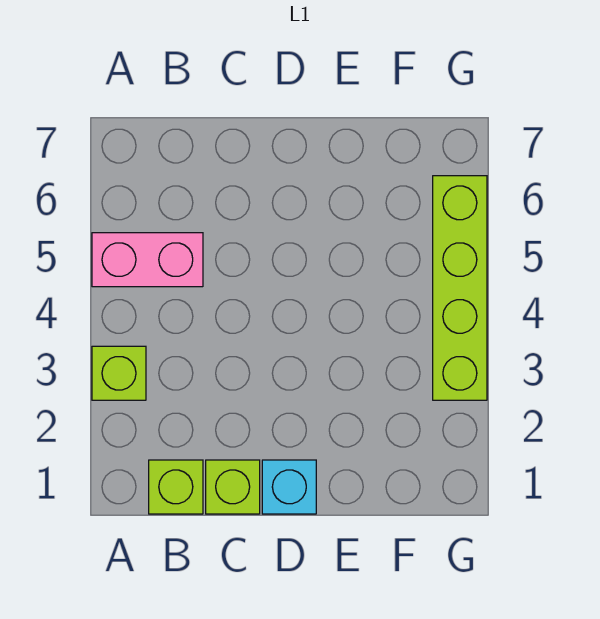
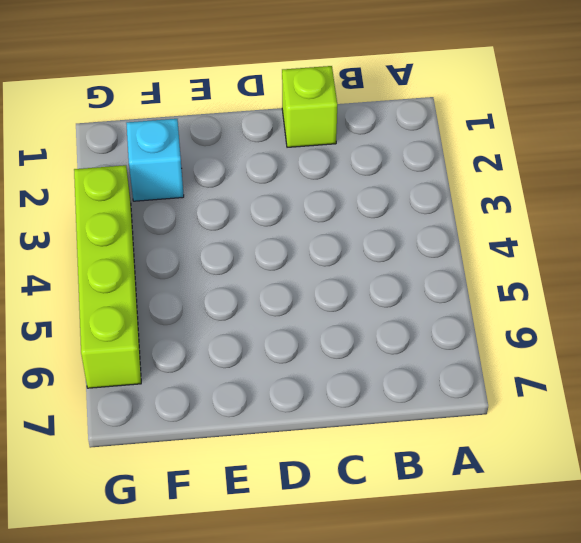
cyan brick F2 level 1 -> cyan brick D1 level 1
none -> lime brick A3 level 1
none -> pink brick A5:B5 level 1

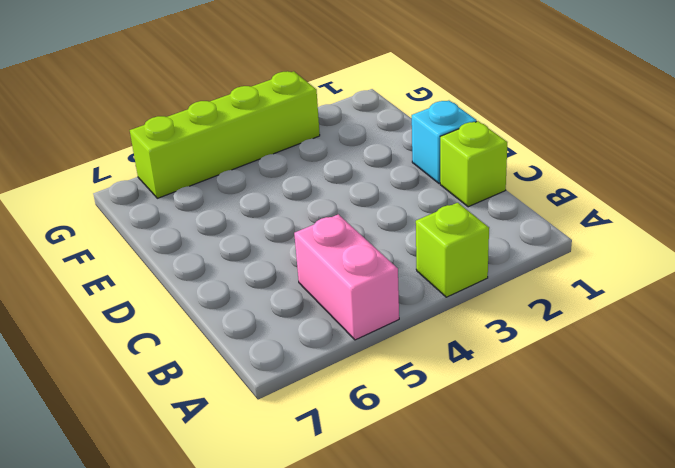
none -> lime brick B1 level 1

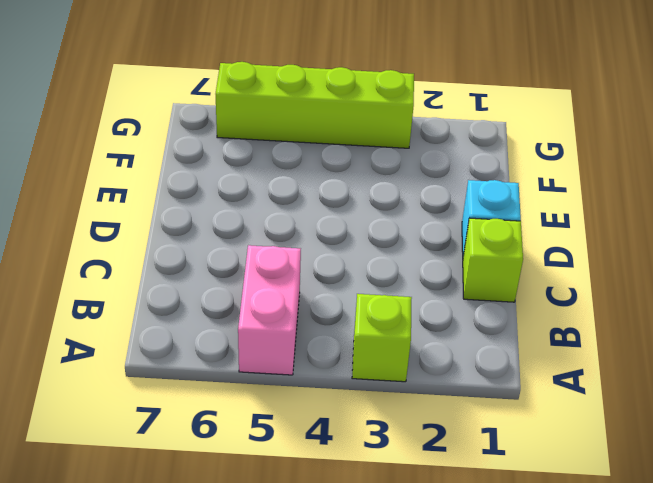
none -> lime brick B1 level 1

